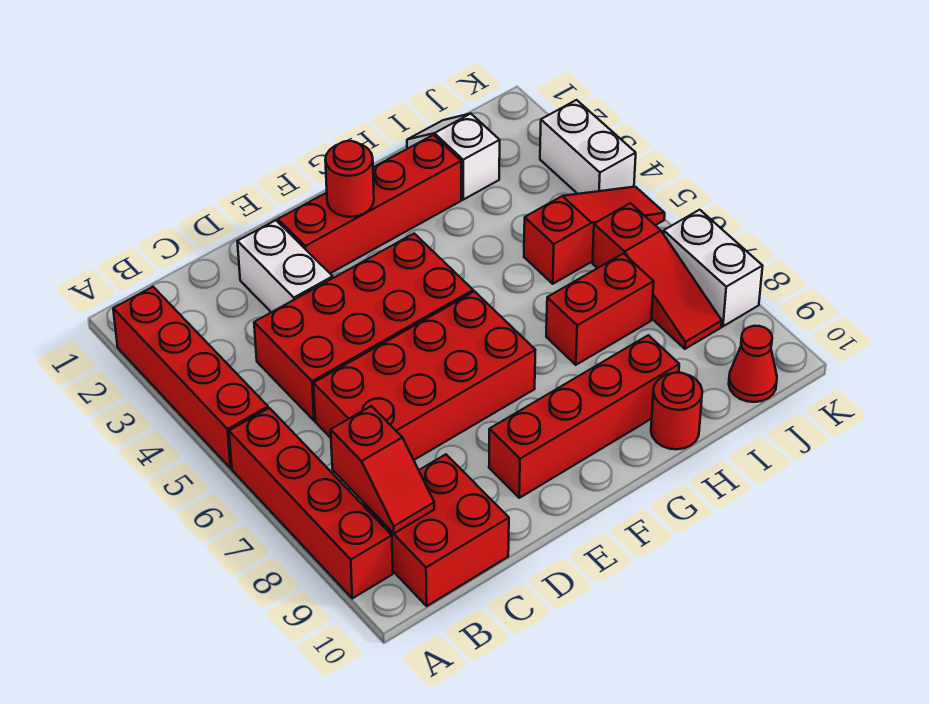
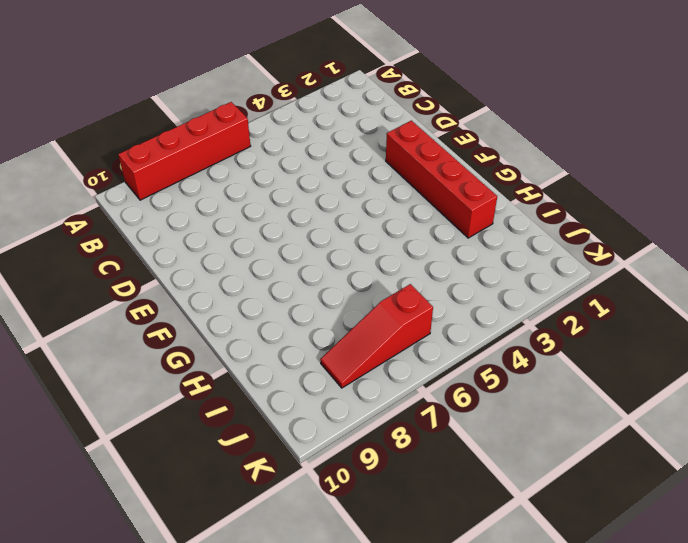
none -> red brick A2:A5 level 1
none -> red brick B9:C10 level 1
none -> red brick C4:F5 level 1

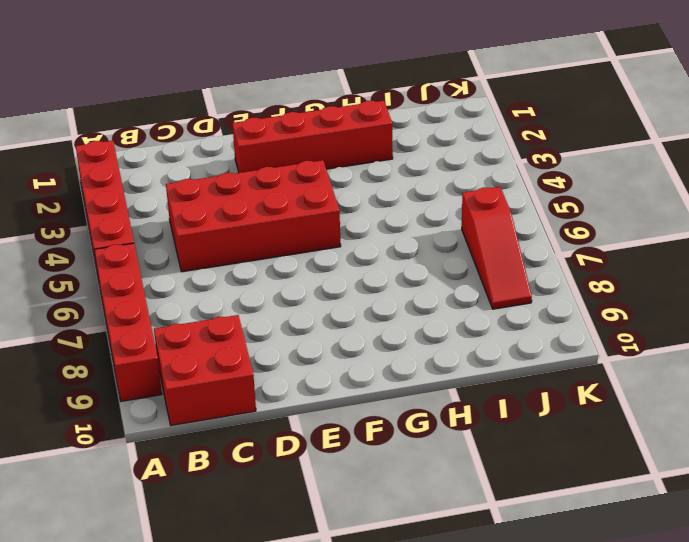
none -> red brick C6:F7 level 1
none -> white brick D2:D3 level 1
none -> red brick E9:H9 level 1

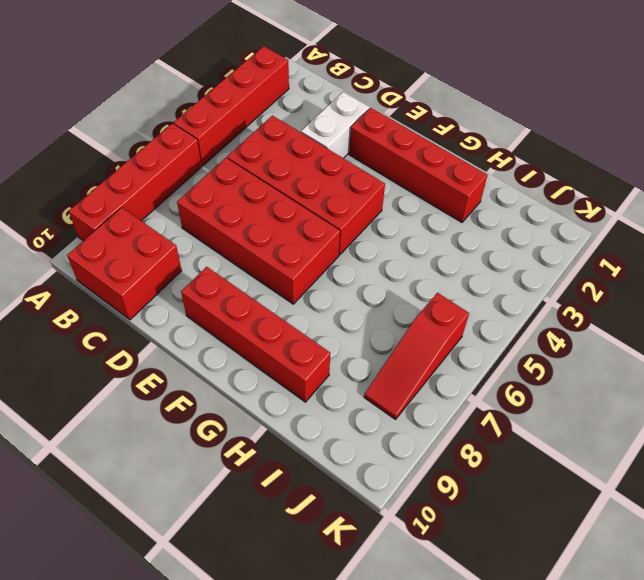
none -> red brick H7:I7 level 1
none -> red round brick H10 level 1
none -> white slope I1:I2 level 1 top 2

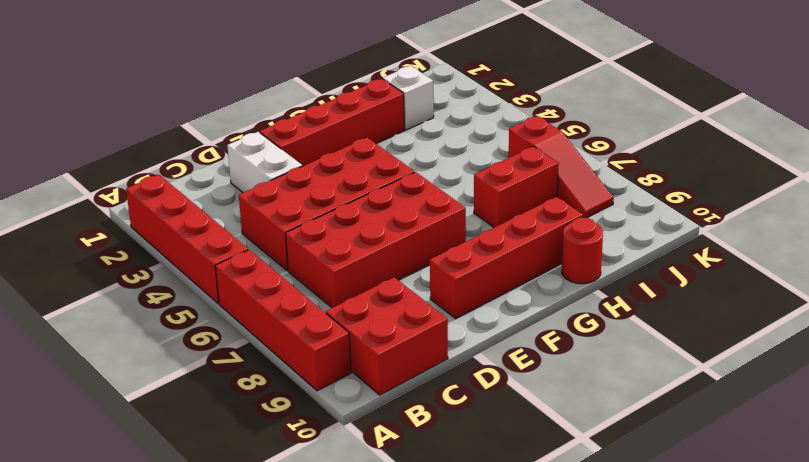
none -> red slope I5:K5 level 1 top I
none -> red cone J10 level 1
none -> white brick K3:K4 level 1

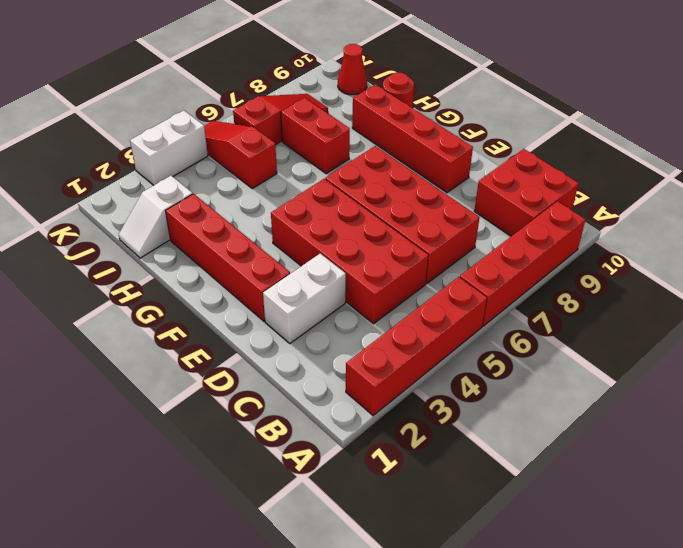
none -> white brick K7:K8 level 1
none -> red slope B8:B9 level 2 top 8
none -> red round brick F2 level 2

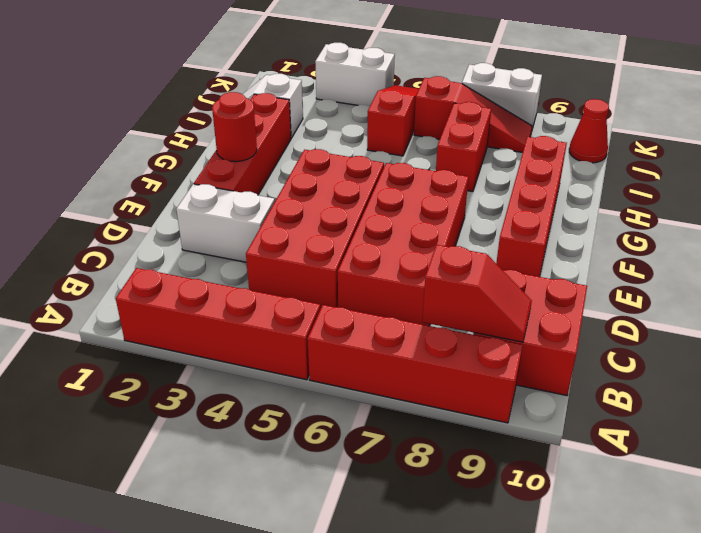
none -> red round brick H10 level 1

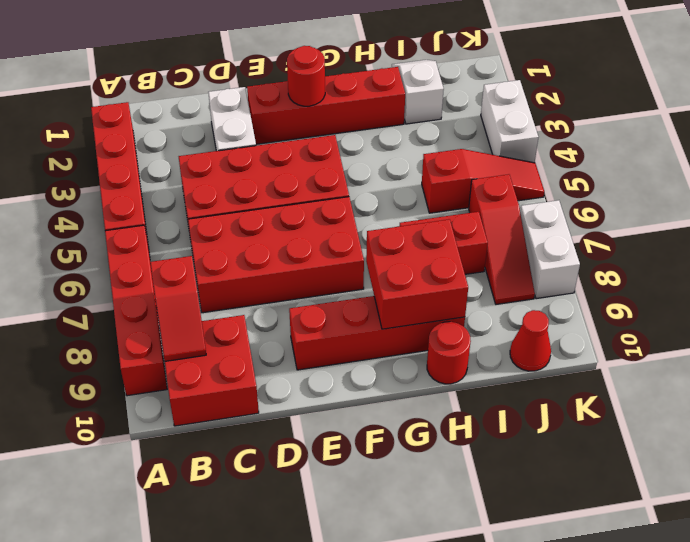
red brick G8:H9 level 2 -> none

